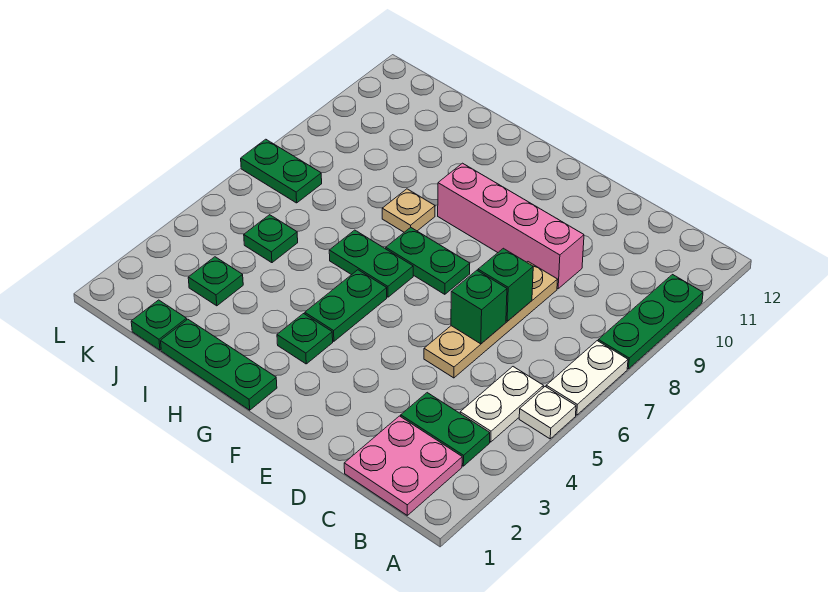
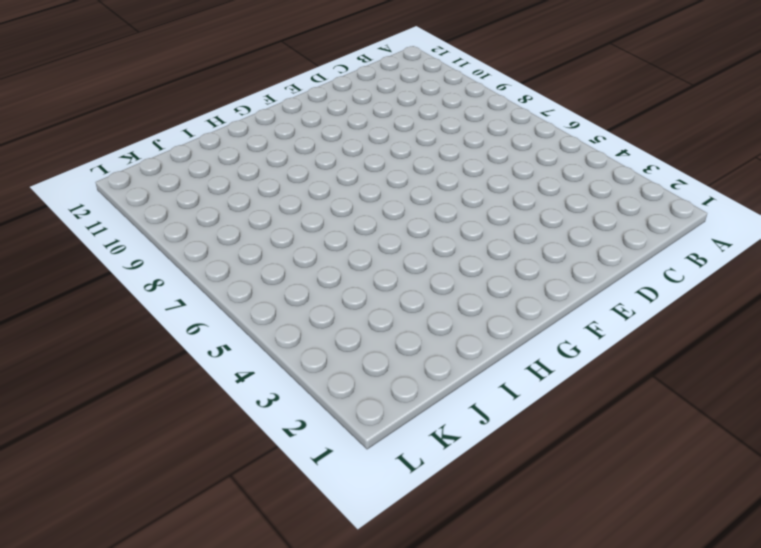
none -> white plate A5 level 1
none -> white plate A6:A7 level 1
none -> green plate A8:A10 level 1

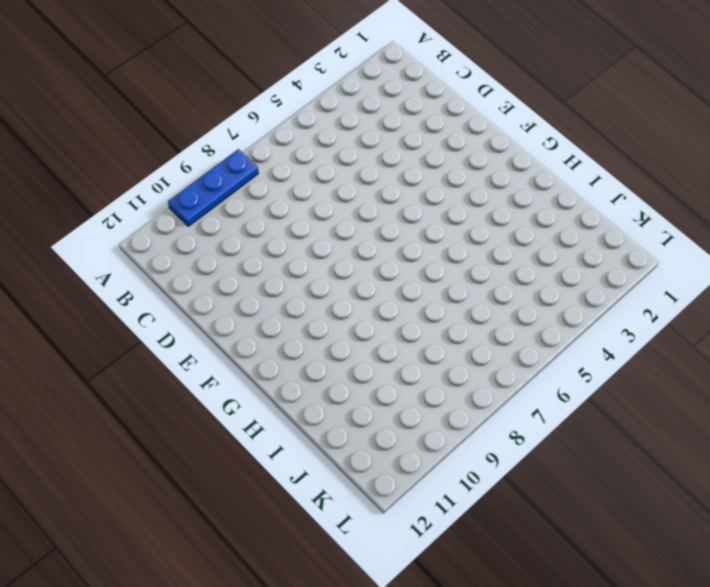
blue plate A8:A10 level 1 -> green plate A8:A10 level 1
none -> white plate A5 level 1
none -> white plate A6:A7 level 1
none -> pink plate B1:C2 level 1

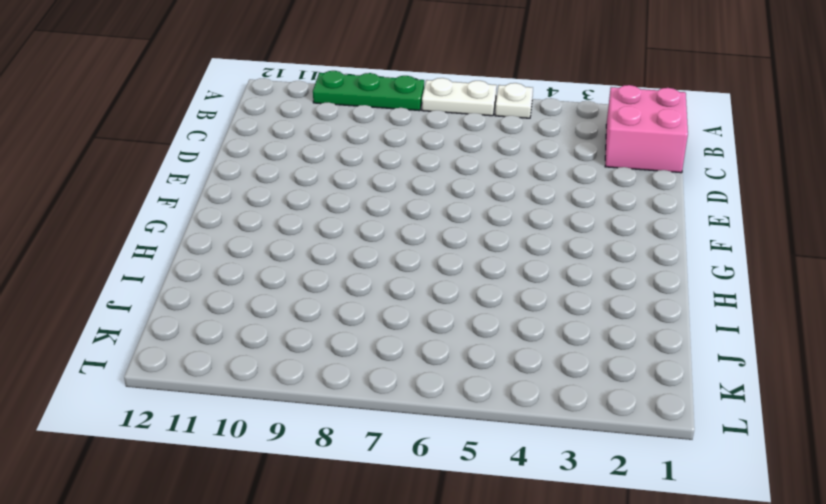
pink brick B1:C2 level 1 -> pink plate B1:C2 level 1
none -> green plate B3:C3 level 1
none -> white plate B4:B5 level 1
none -> tan plate D5:D8 level 1

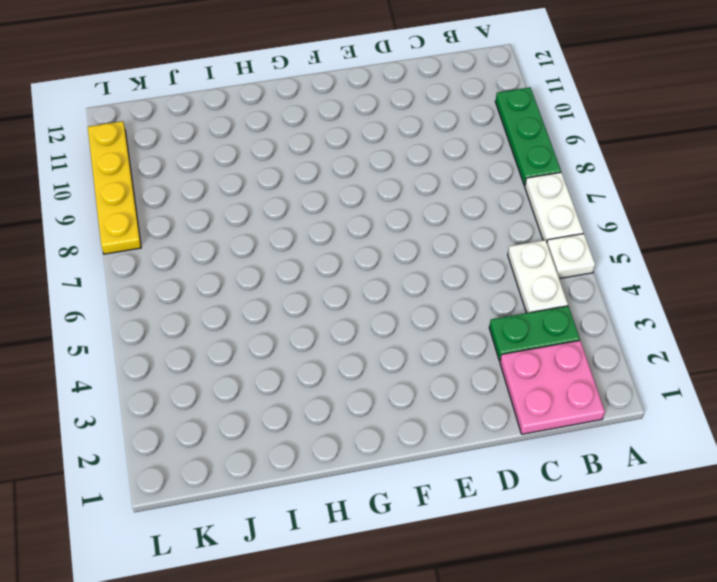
yellow plate L8:L11 level 1 -> none
none -> tan plate D5:D8 level 1
none -> pink brick D9:G9 level 1
none -> green plate F7:G7 level 1

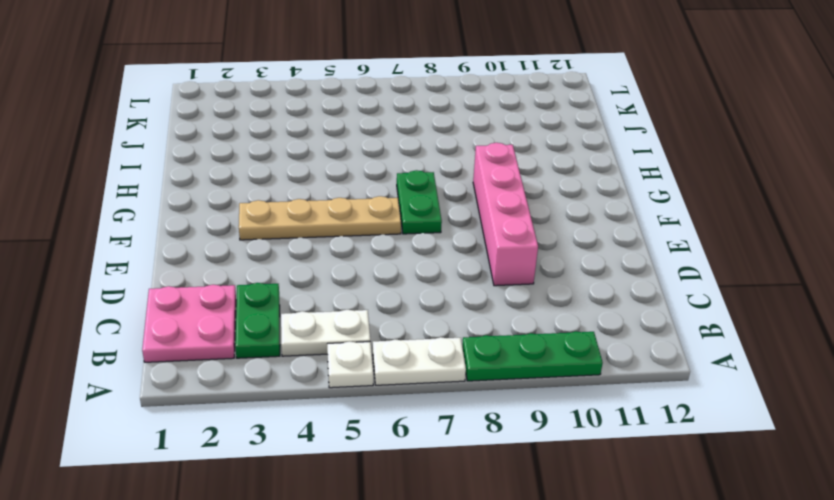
tan plate F3:F6 level 1 -> tan plate D5:D8 level 1
none -> green plate G1:I1 level 1
none -> green plate G3 level 1
none -> green plate G4:G5 level 1

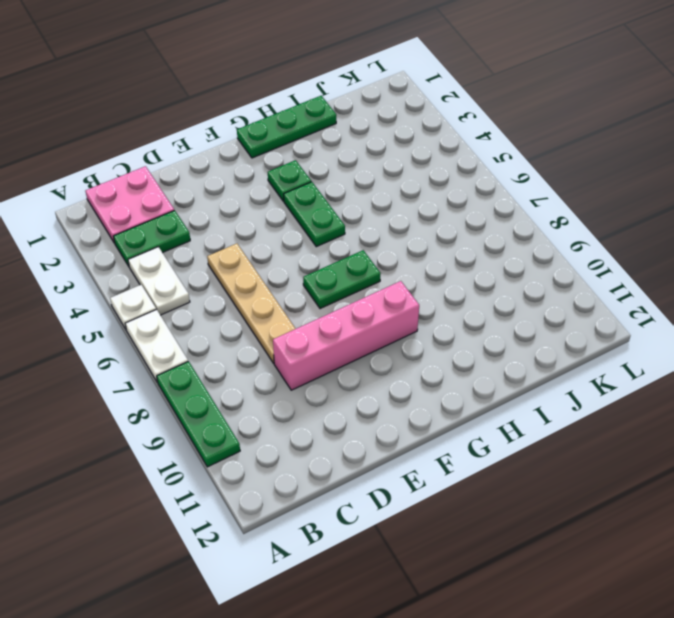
none -> green plate G6:H6 level 1
none -> tan plate H8 level 1
none -> green plate J1 level 1

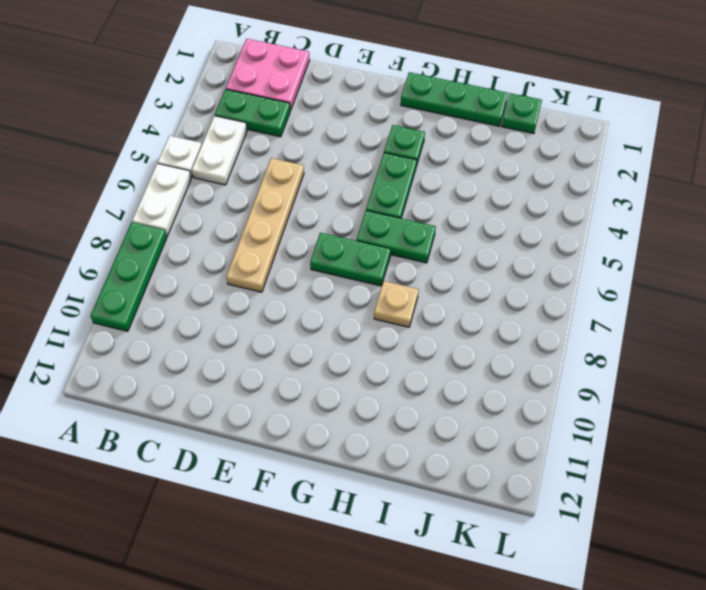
none -> pink brick D9:G9 level 1
none -> green plate J3 level 1
none -> green plate J5 level 1

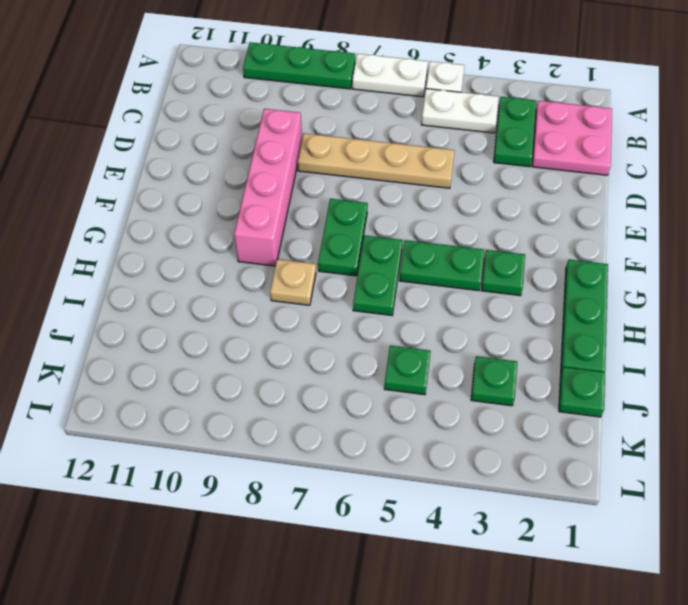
none -> green plate K7:L7 level 1
none -> green brick D6 level 2
none -> green brick D7 level 2

